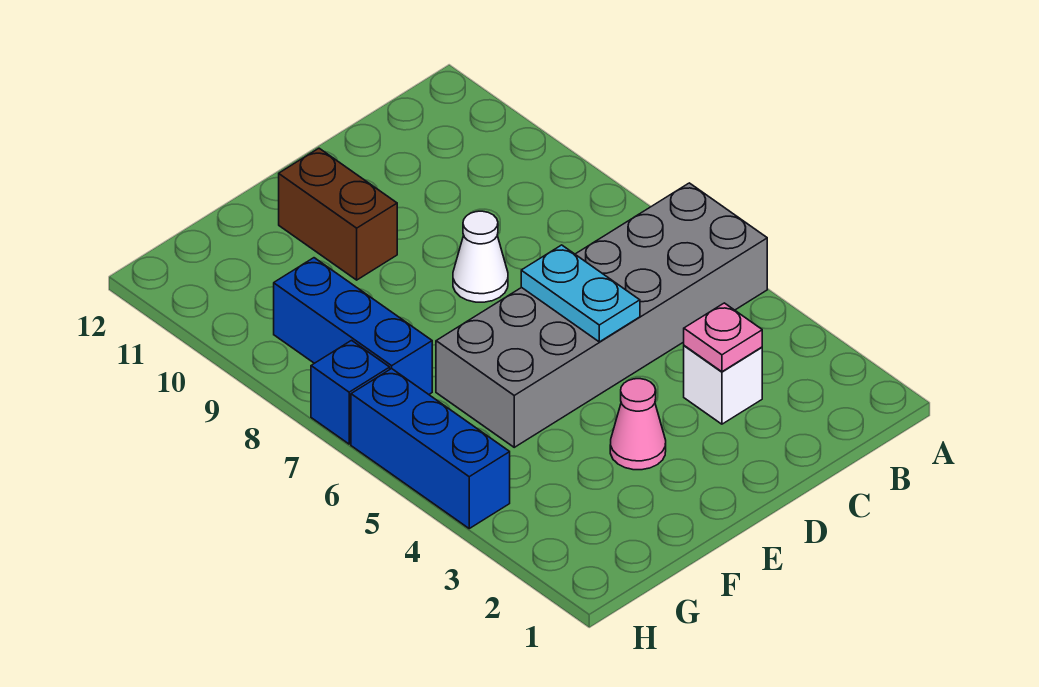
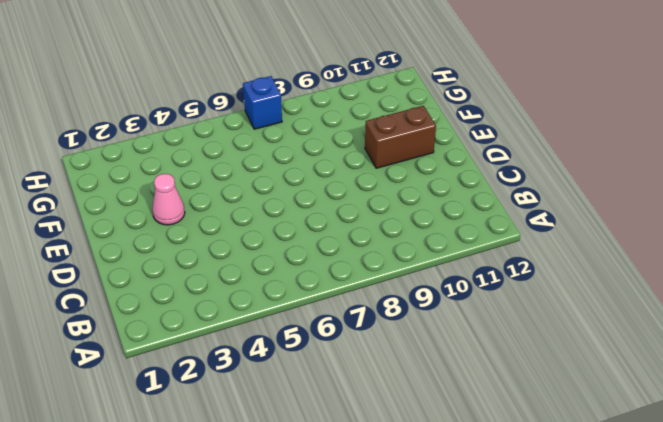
none -> grey brick A5:F6 level 1
none -> white brick C3 level 1

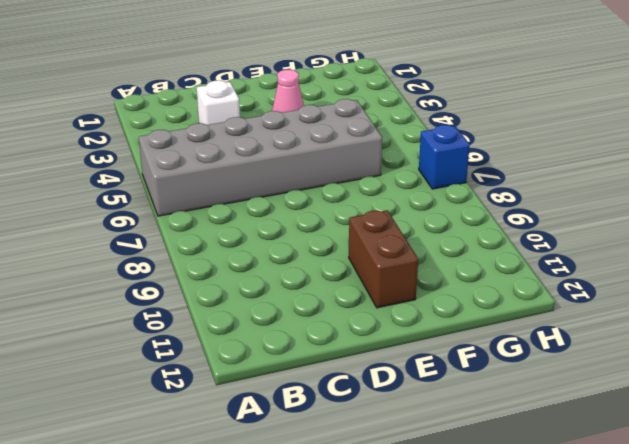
none -> white cone D8 level 1
none -> blue brick G7:G9 level 1

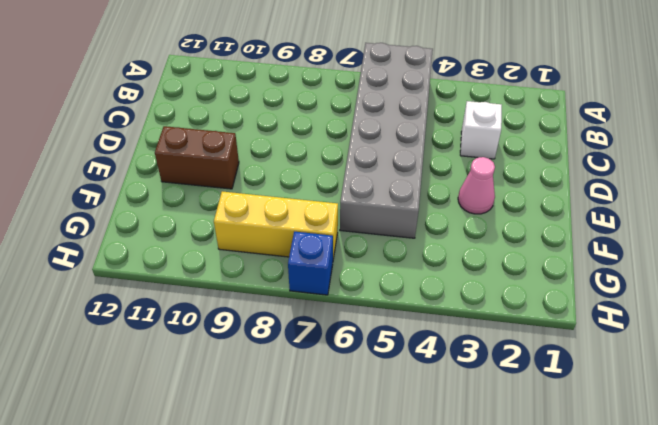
yellow brick G7:G9 level 1 -> blue brick G7:G9 level 1
none -> white cone D8 level 1
none -> blue brick H4:H6 level 1

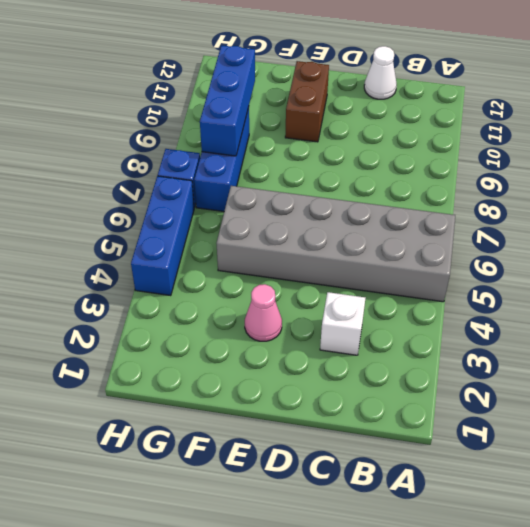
white cone C12 level 1 -> white cone D8 level 1
blue brick G8:G10 level 2 -> none
none -> pink plate C3 level 2
none -> cyan plate D5:D6 level 2

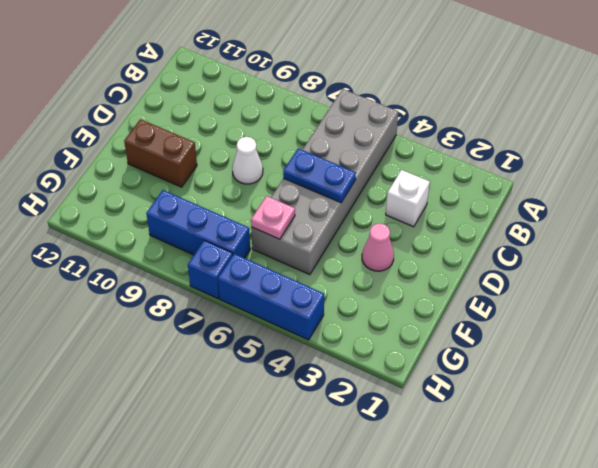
blue plate D5:D6 level 2 -> cyan plate D5:D6 level 2
pink plate F6 level 2 -> pink plate C3 level 2

